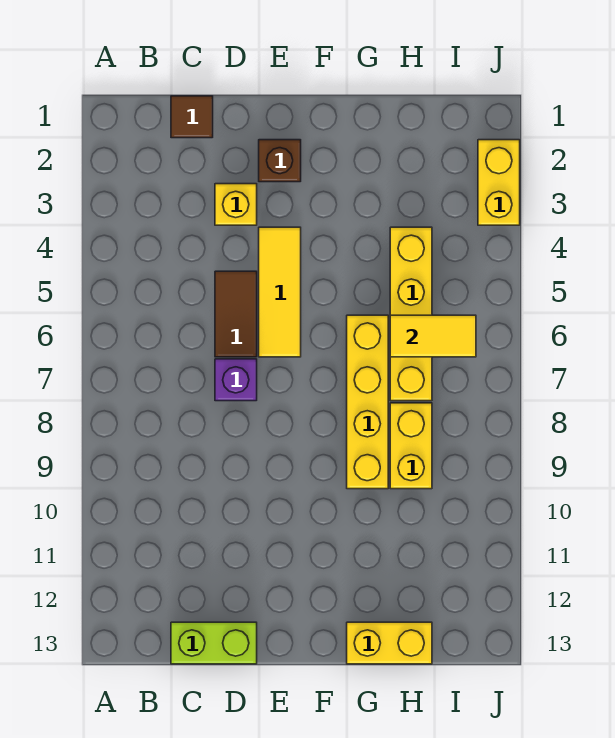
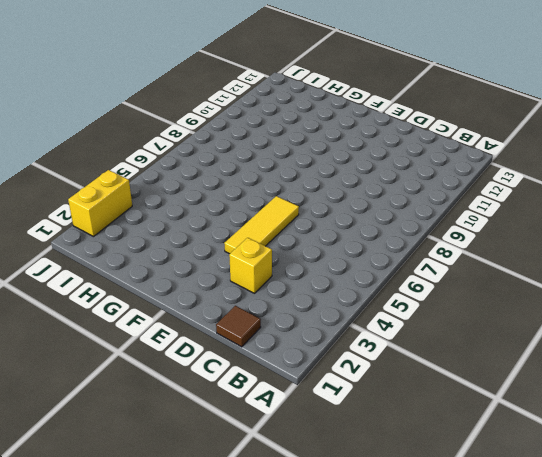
none -> lime brick C13:D13 level 1
none -> brown tile D5:D6 level 1
none -> purple brick D7 level 1

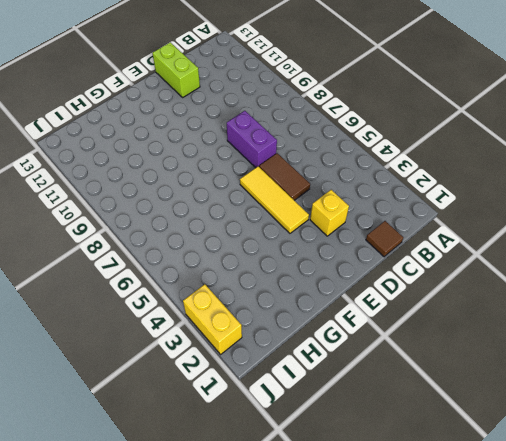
purple brick D7:D8 level 1 -> purple brick D7 level 1
lime brick D12:D13 level 1 -> lime brick C13:D13 level 1
none -> brown brick E2 level 1
none -> yellow brick G6:G9 level 1
none -> yellow brick G13:H13 level 1

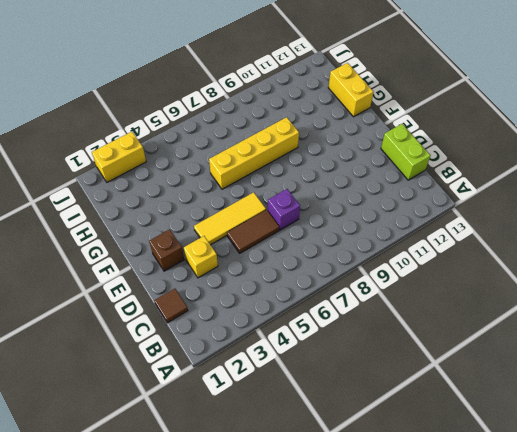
none -> yellow brick H4:H7 level 1
none -> yellow brick H8:H9 level 1
none -> yellow tile H6:I6 level 2

